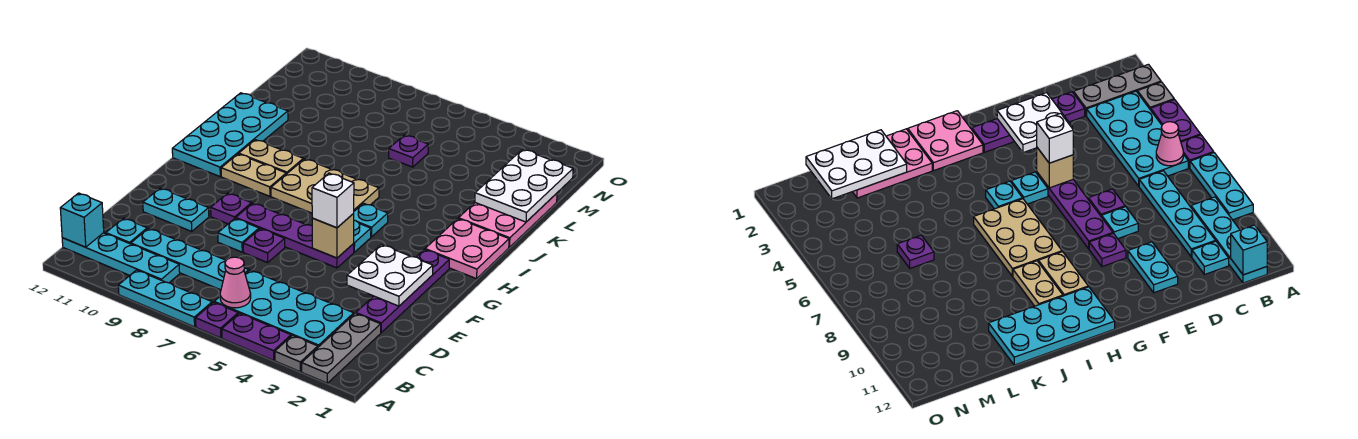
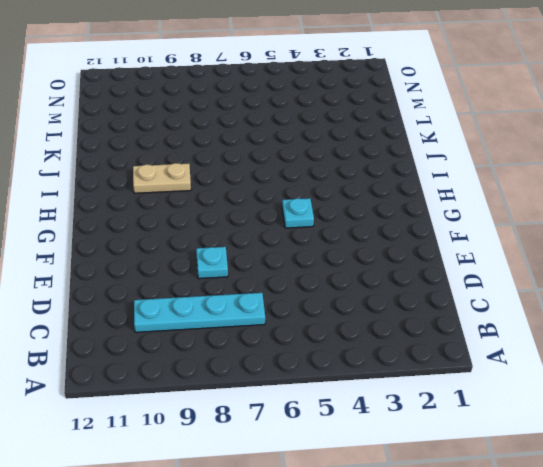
none -> grey plate A2:C2 level 1
none -> grey plate A3 level 1
none -> purple plate A4:A5 level 1
none -> purple plate A6 level 1

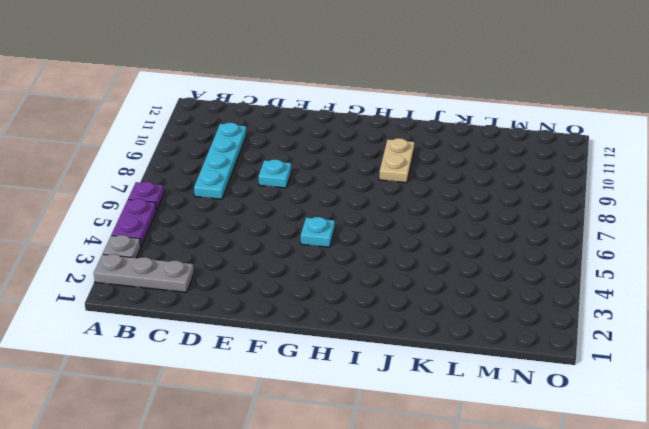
none -> cyan plate A7:A9 level 1
none -> cyan plate B3:C6 level 1
none -> cyan plate B9:B12 level 1
none -> cyan plate C11 level 1

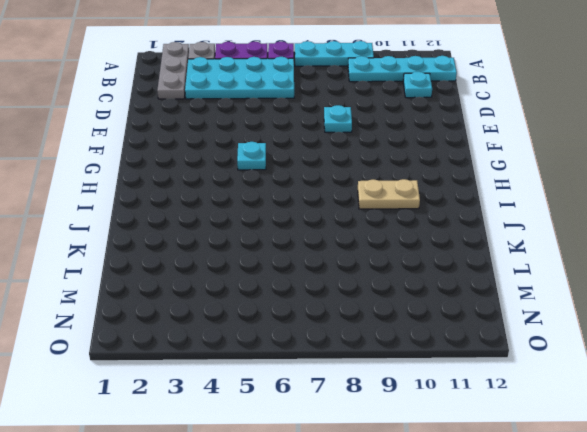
none -> cyan plate C7:C10 level 1
none -> purple plate D2:G2 level 1
none -> purple plate E7 level 1
none -> cyan plate E10:E11 level 1

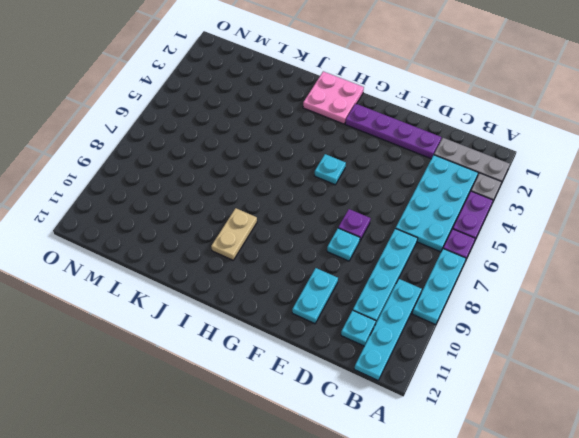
none -> purple plate F5:F8 level 1
none -> purple plate F9 level 1
none -> cyan plate H5 level 1
none -> tan plate H6:I8 level 1

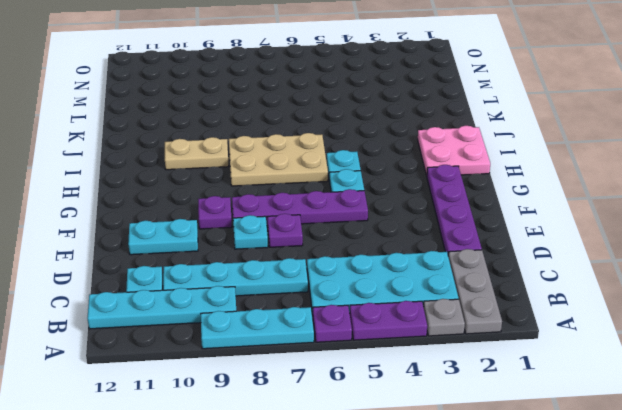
none -> tan plate H9:H10 level 1
none -> cyan plate H11:K12 level 1
none -> pink plate J1:L2 level 1
none -> purple plate L6 level 1

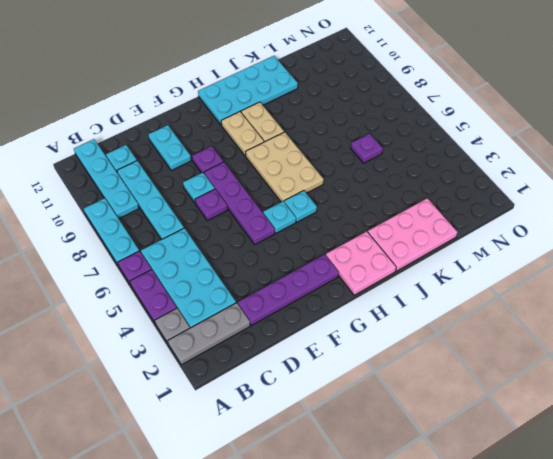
none -> pink cone B6 level 2
none -> cyan brick B12 level 2
none -> white plate E2:F3 level 2
none -> tan brick F5 level 2

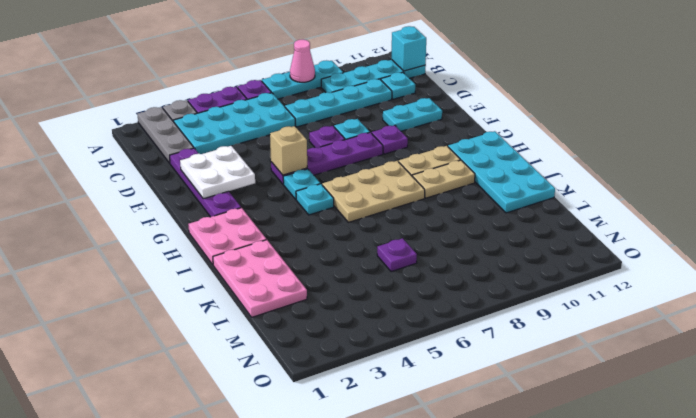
pink cone A8 level 2 -> pink cone B6 level 2
none -> white plate K1:M2 level 2
none -> white brick F5 level 3

